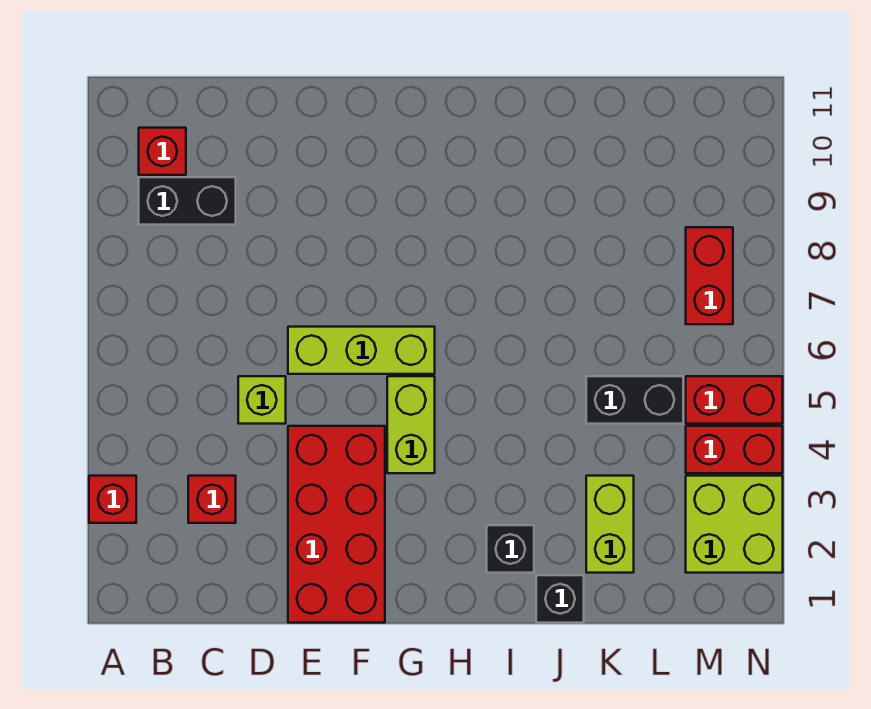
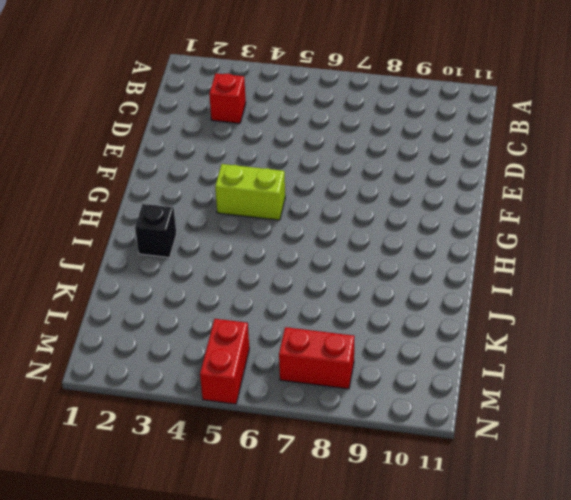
none -> red brick A3 level 1
none -> black brick B9:C9 level 1
none -> red brick B10 level 1

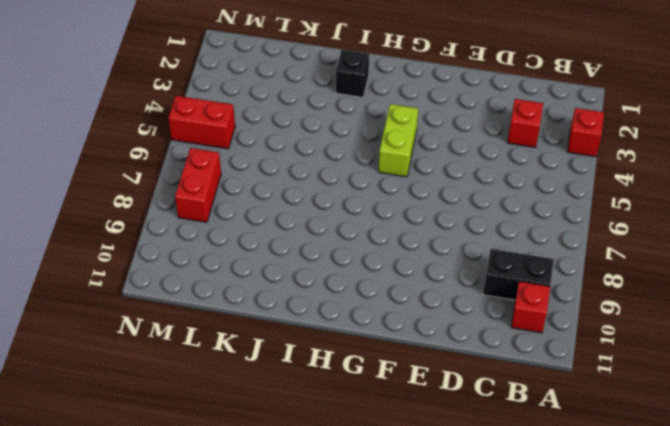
none -> lime brick D5 level 1
none -> red brick E1:F4 level 1
none -> lime brick E6:G6 level 1

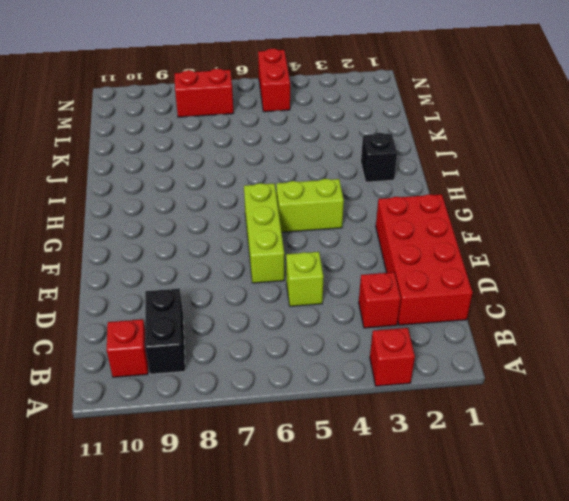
red brick C1:F2 level 1 -> red brick E1:F4 level 1
none -> black brick J1 level 1
none -> lime brick K2:K3 level 1
none -> black brick K5:L5 level 1

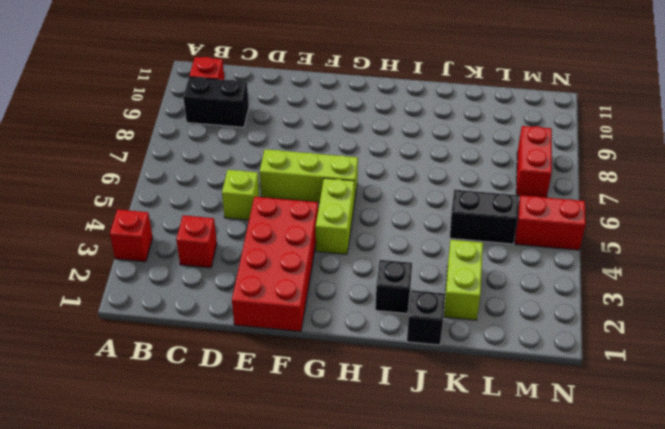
none -> lime brick M2:N3 level 1
none -> red brick M4:N4 level 1

